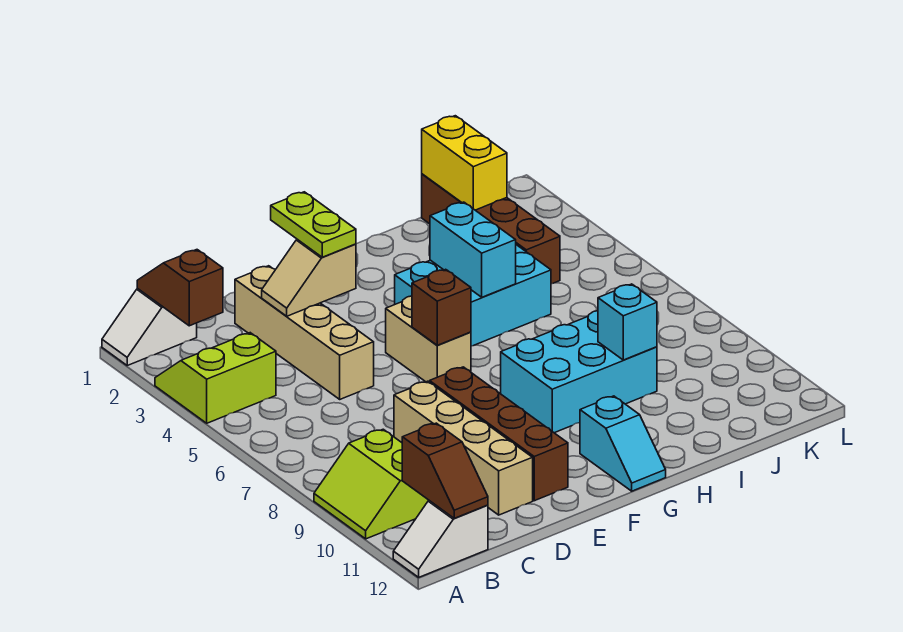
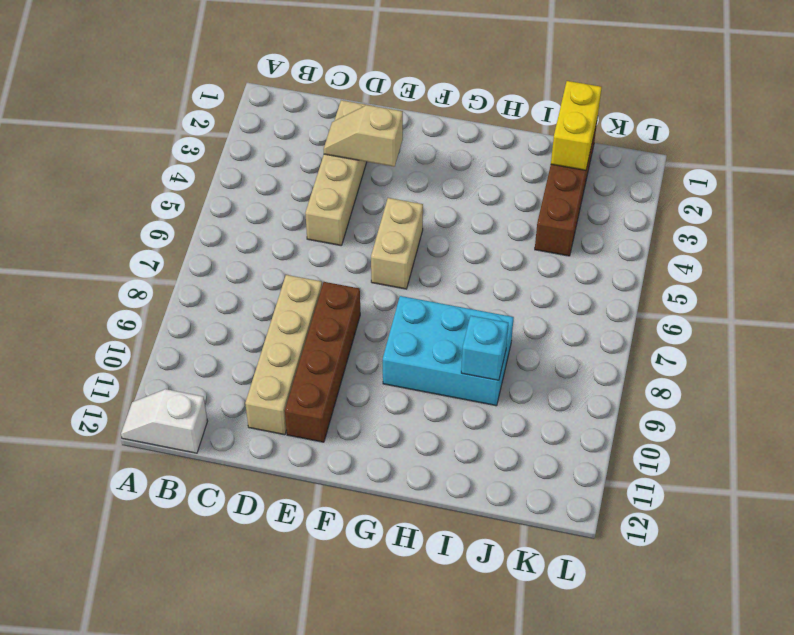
none -> white slope A1:B1 level 1 top B
none -> lime slope A3:B4 level 1 top 4
none -> lime slope A9:B10 level 1 top B

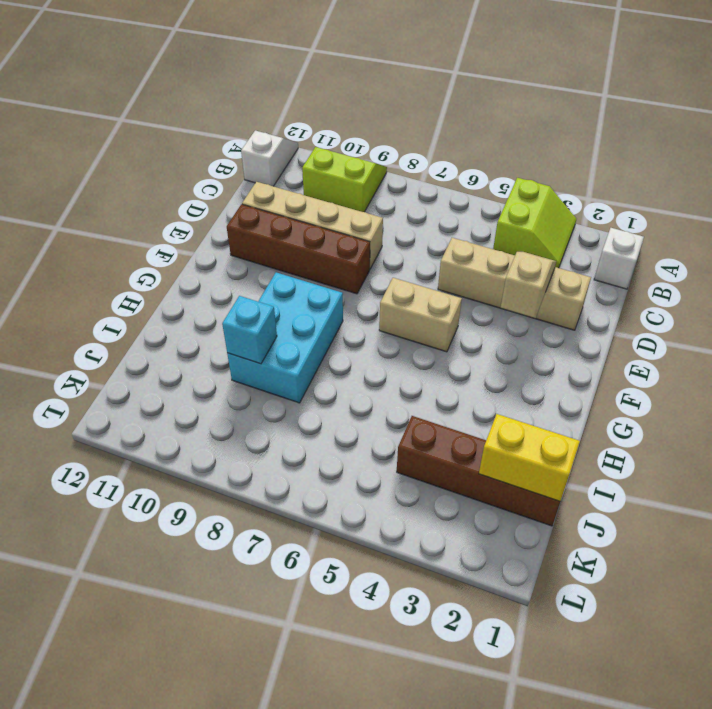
none -> cyan brick G4:I5 level 1
none -> cyan slope G11:G12 level 1 top 11
none -> brown slope B1:B2 level 2 top 2

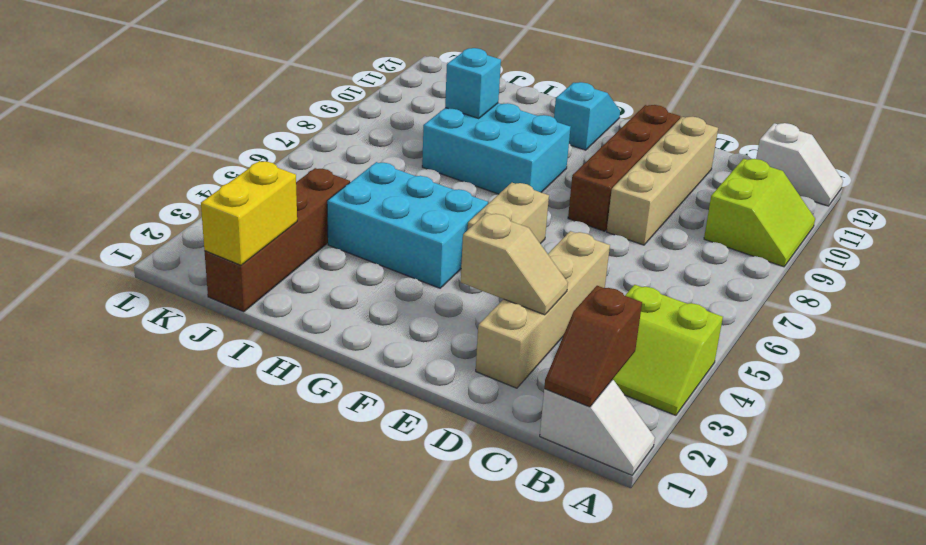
none -> brown slope B11:B12 level 2 top 11
none -> brown brick F6 level 2
none -> cyan brick H4:H5 level 2

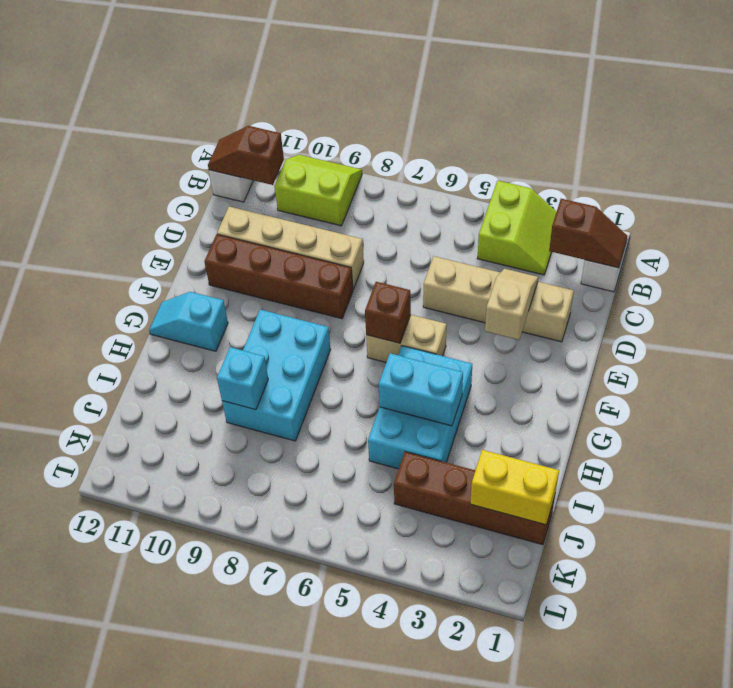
none -> lime plate E2:E3 level 3

